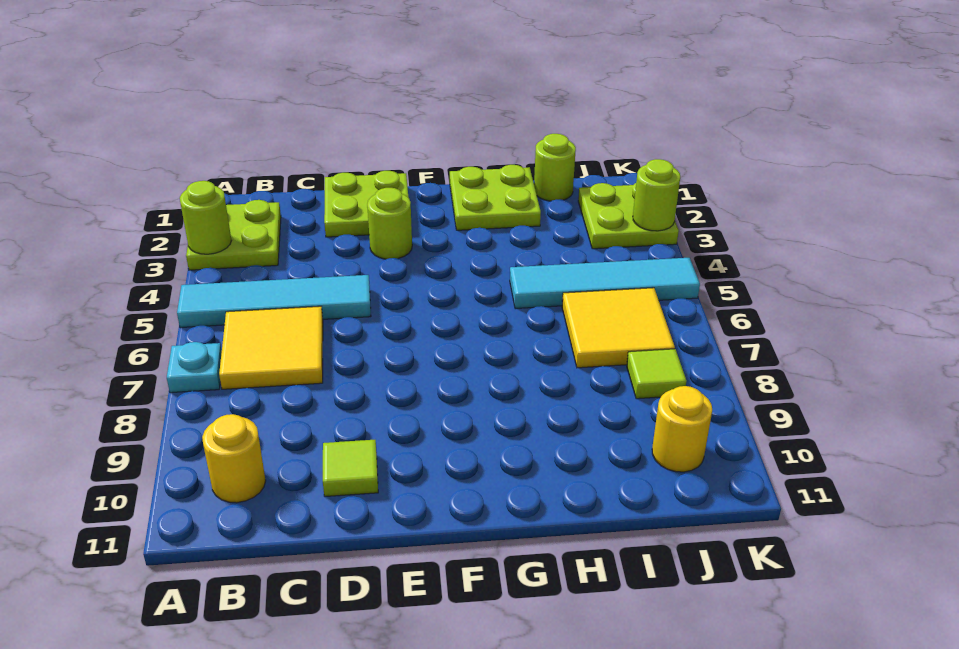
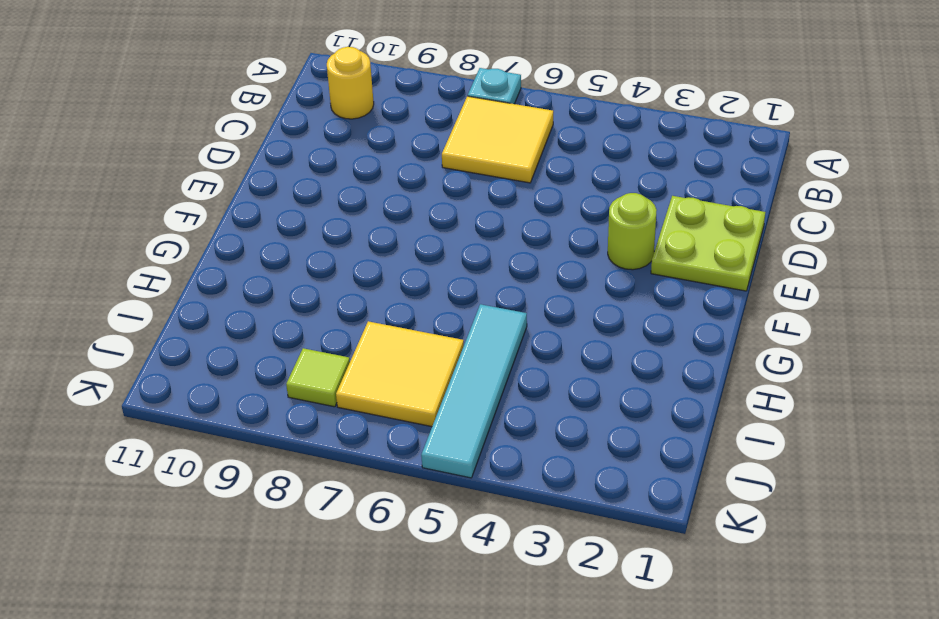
none -> lime plate A2:B3 level 1
none -> cyan tile A5:D5 level 1
none -> lime tile D10 level 1

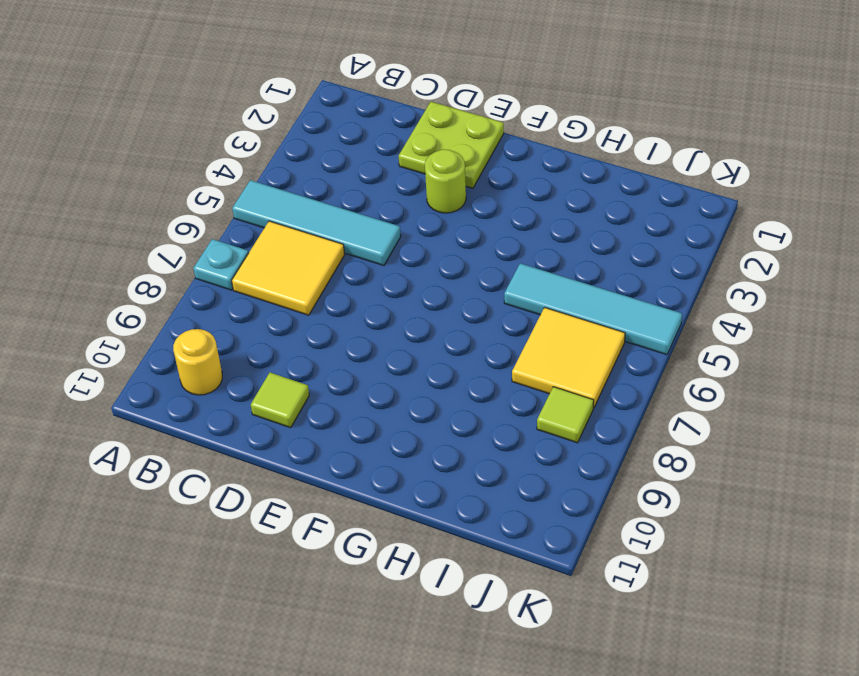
none -> lime plate A2:B3 level 1
none -> lime plate G1:H2 level 1
none -> lime round brick I1 level 1

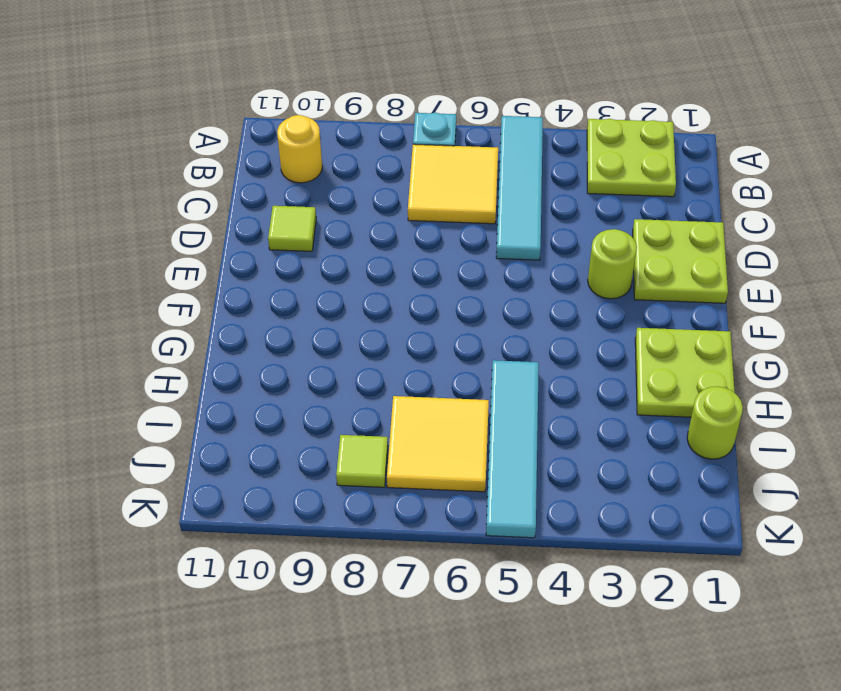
none -> lime plate J2:K3 level 1
none -> yellow round brick J10 level 1
none -> lime round brick A3 level 2

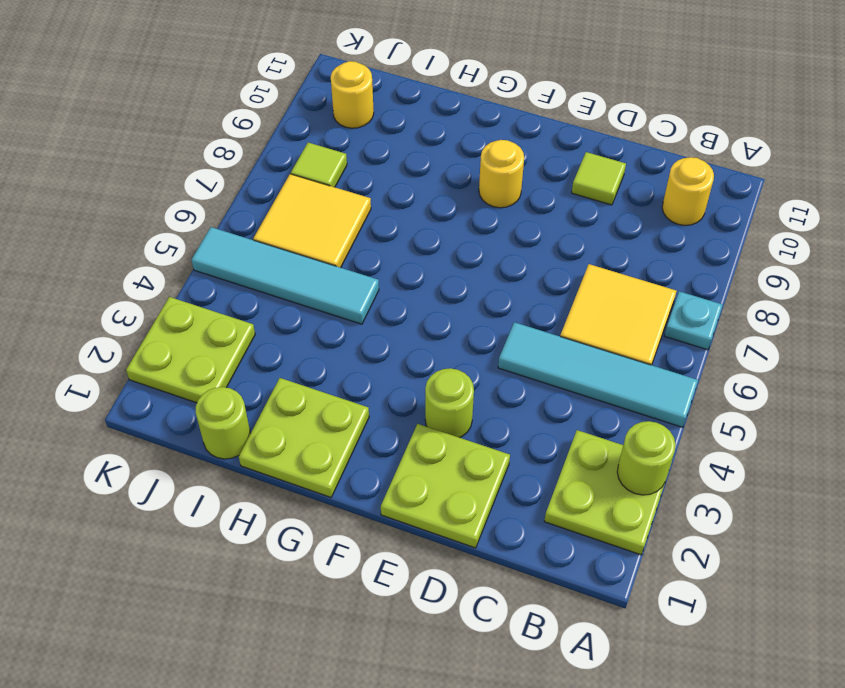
yellow round brick F9 level 1 -> none
none -> lime round brick K3 level 2

